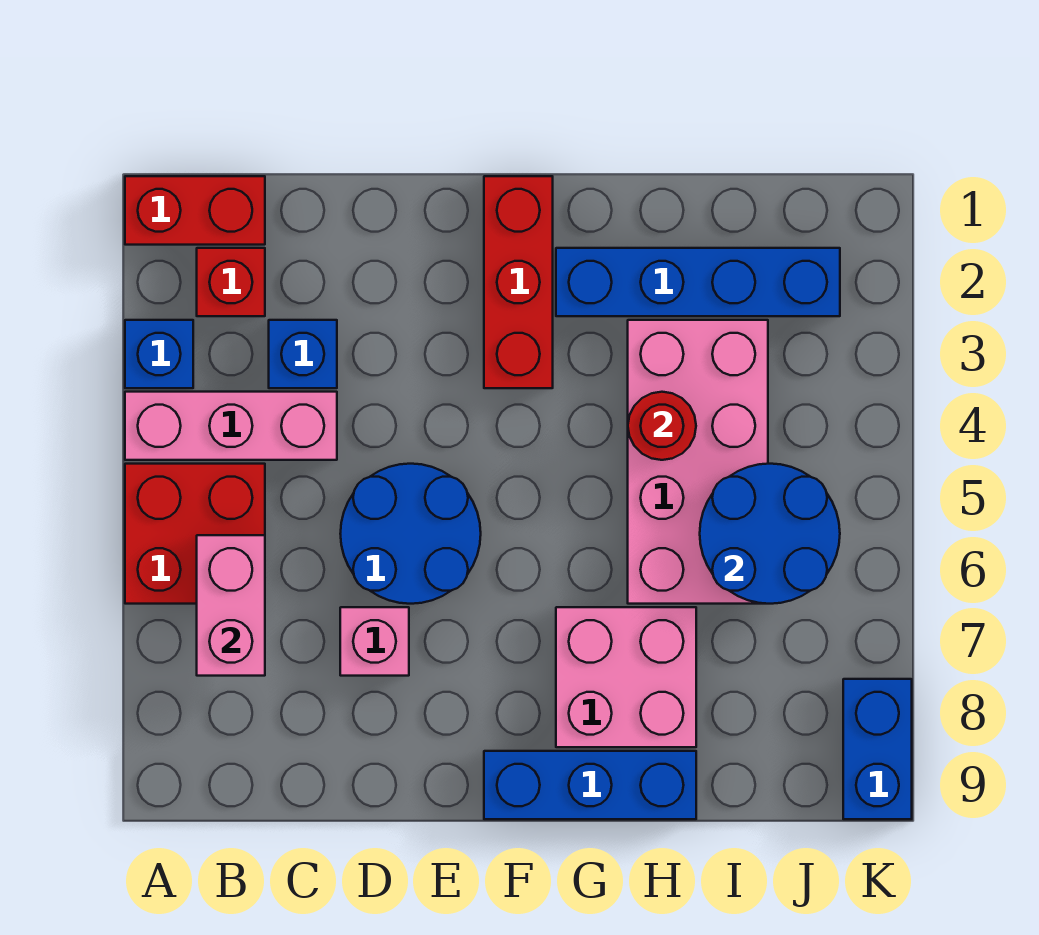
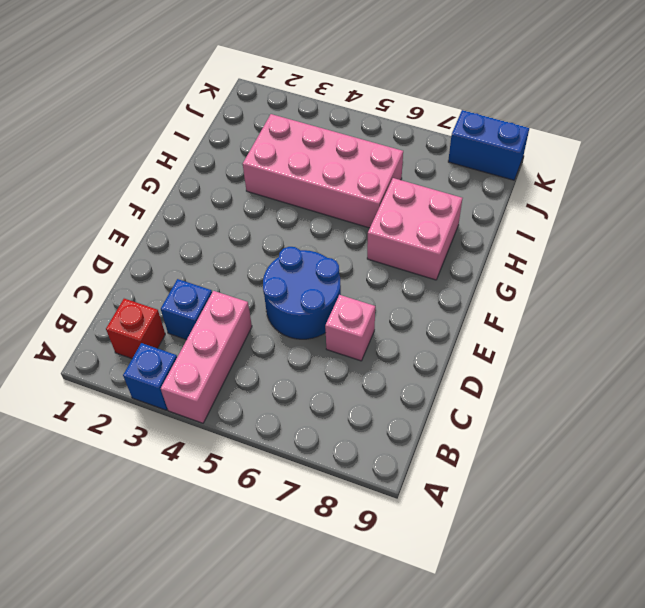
none -> red brick A1:B1 level 1
none -> red brick A5:B6 level 1
none -> red brick F1:F3 level 1

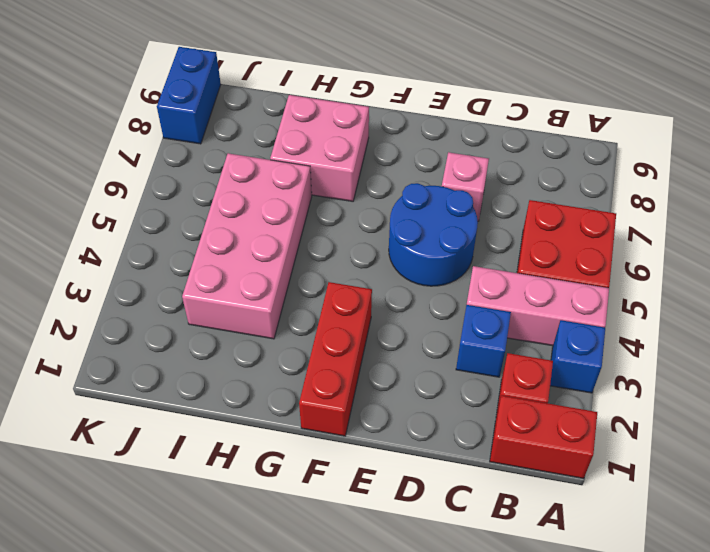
none -> blue brick F9:H9 level 1
none -> blue brick G2:J2 level 1
none -> pink brick B6:B7 level 2

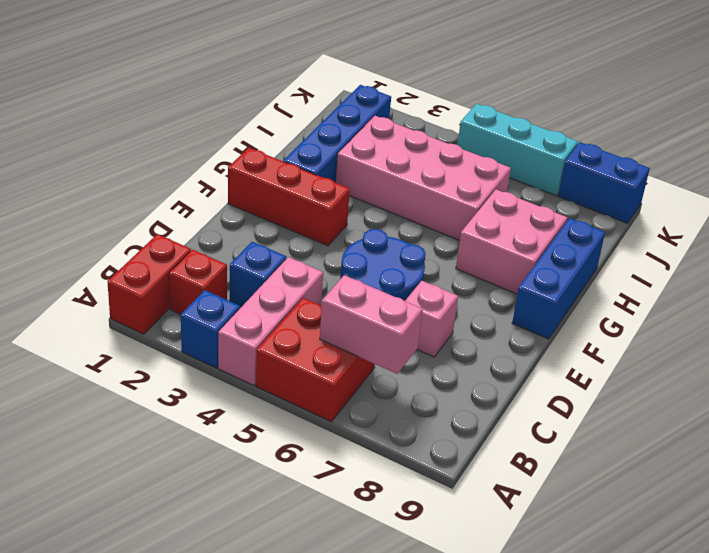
cyan brick K5:K7 level 1 -> none
none -> red round brick H4 level 2
none -> blue round brick I5:J6 level 2

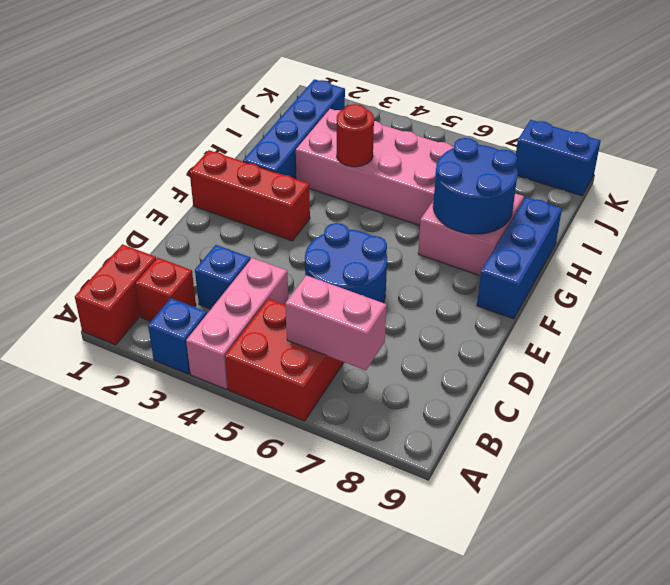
blue round brick G7:H8 level 2 -> blue round brick I5:J6 level 2
none -> pink brick D7 level 1

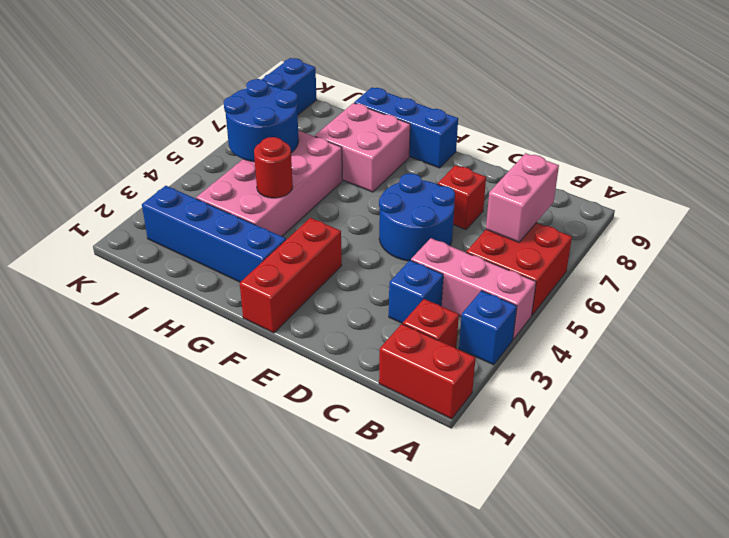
red brick D7 level 1 -> pink brick D7 level 1

